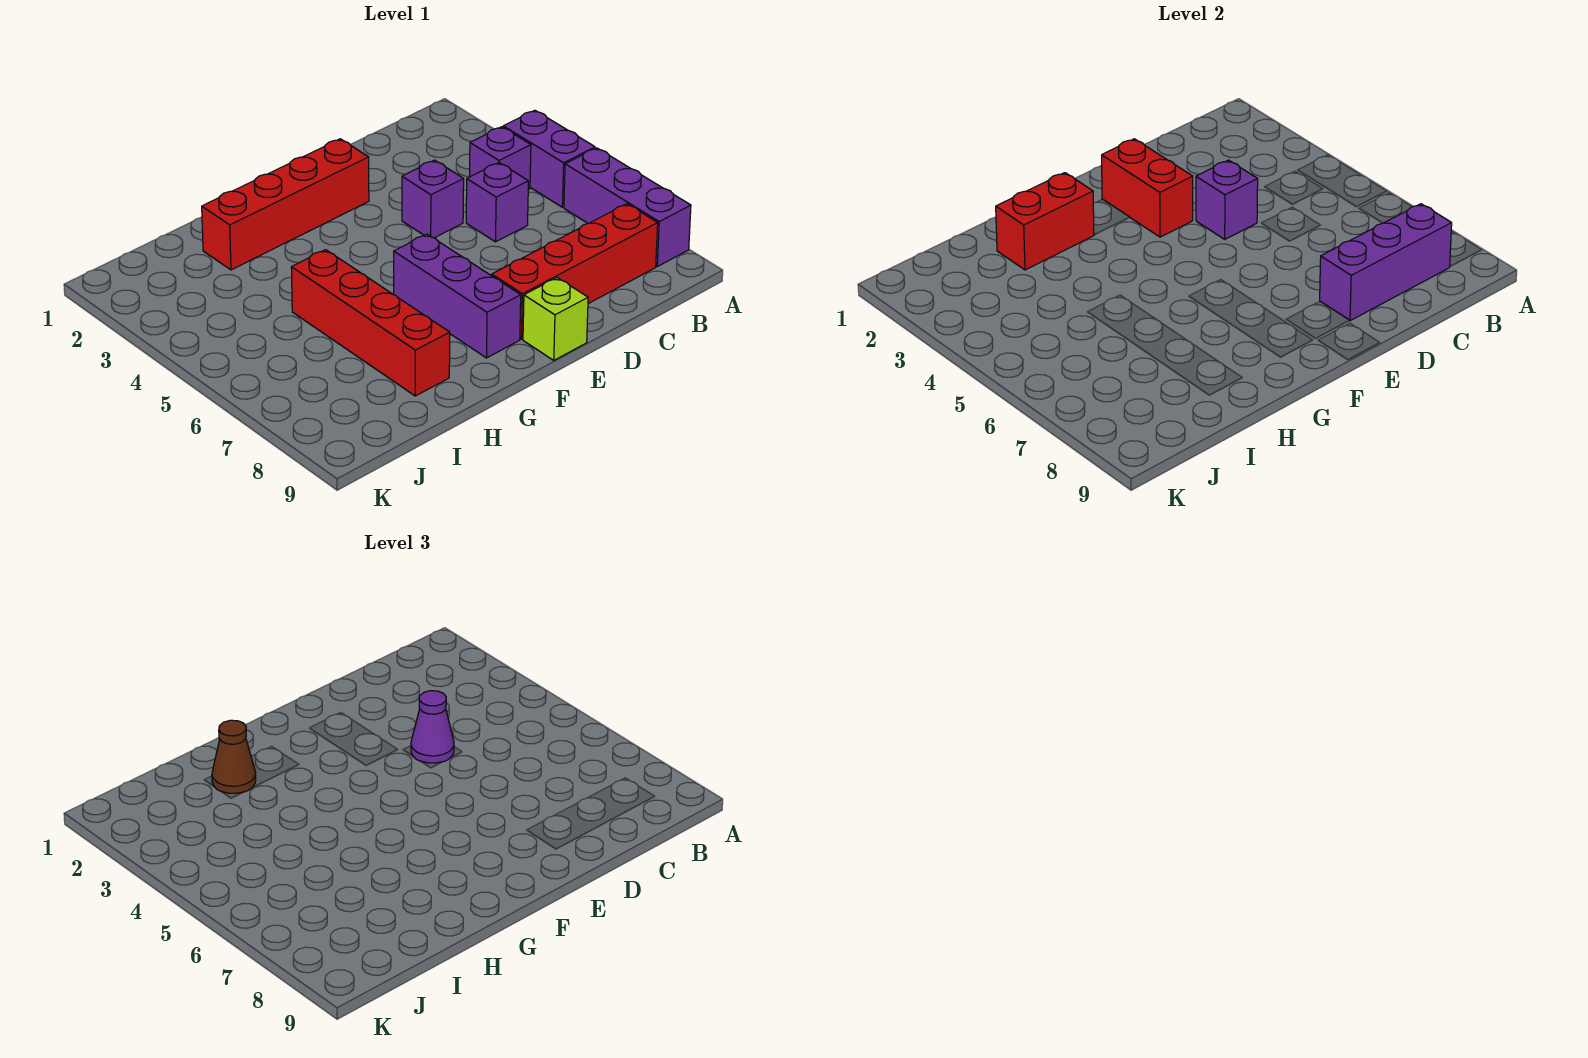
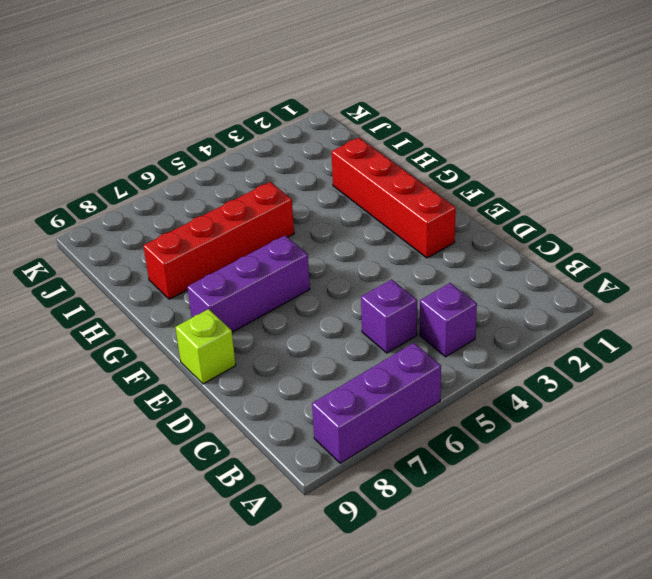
none -> purple brick A4:A5 level 1
none -> red brick B8:E8 level 1
none -> purple brick D4 level 1

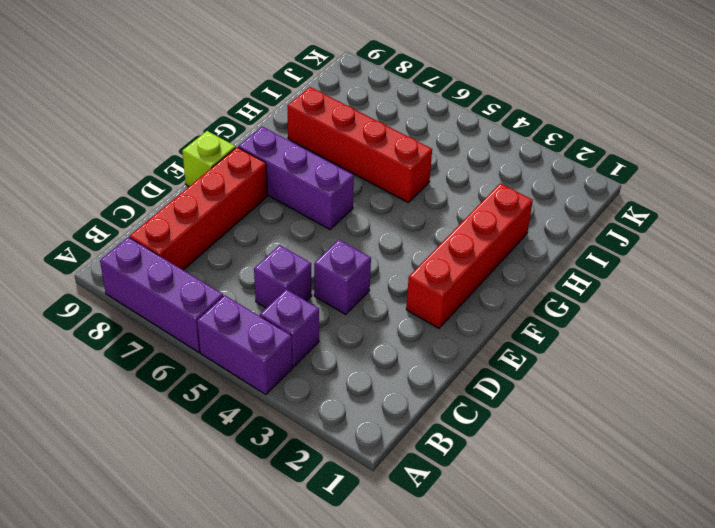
none -> purple brick B8:D8 level 2
none -> purple brick D4 level 2
none -> red brick E2:E3 level 2

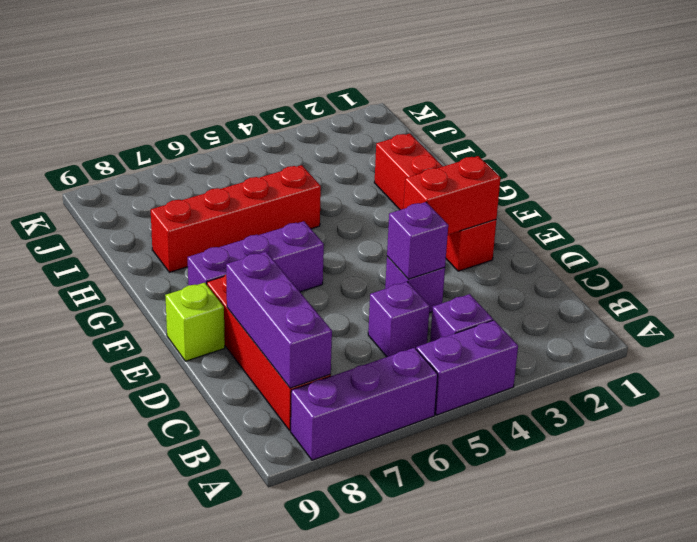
none -> red brick G2:H2 level 2
none -> purple cone D4 level 3
none -> brown cone H2 level 3

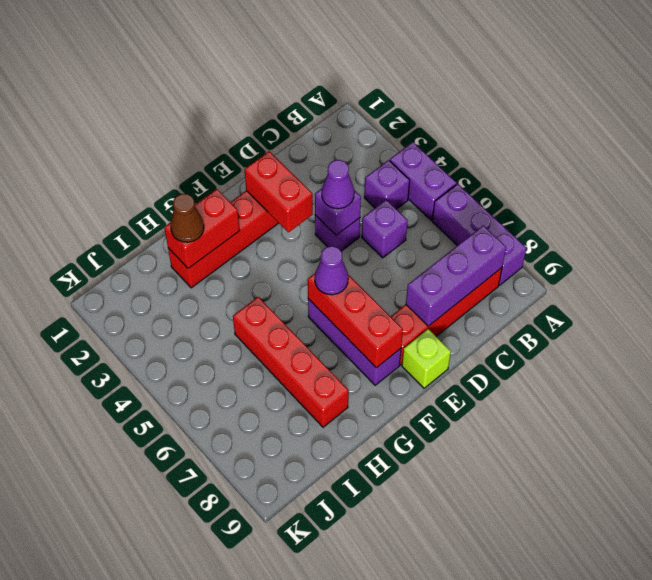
red brick F6:F8 level 2 -> none
purple cone F6 level 3 -> none

